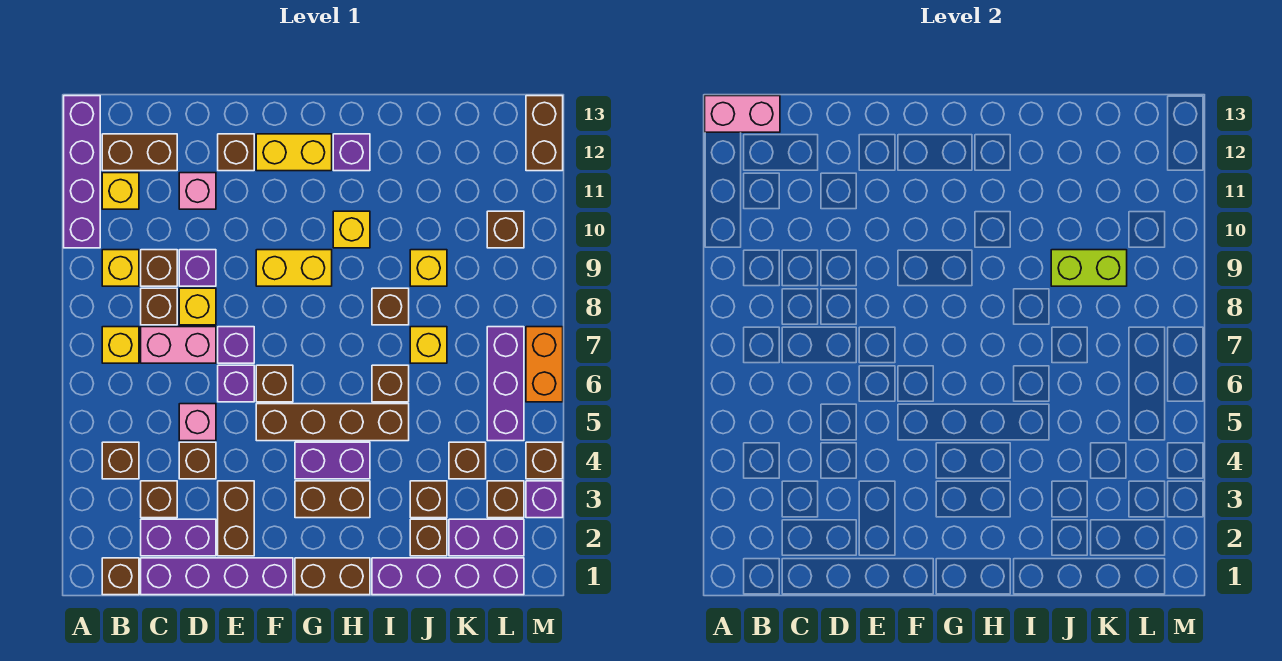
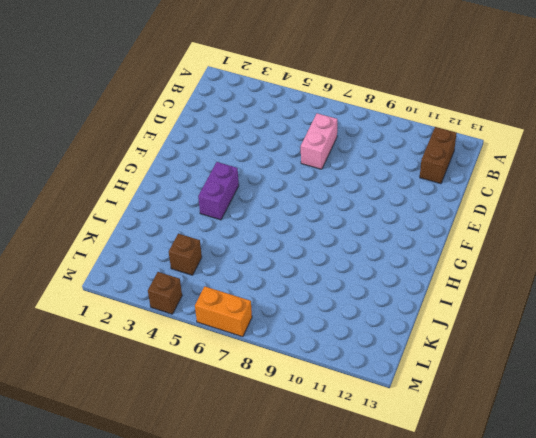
none -> purple brick A10:A13 level 1
none -> brown brick B1 level 1
none -> brown brick B4 level 1
none -> yellow brick B7 level 1

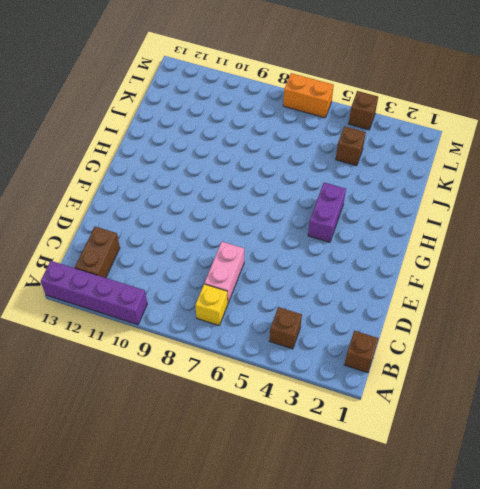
none -> yellow brick B9 level 1
none -> yellow brick B11 level 1
none -> purple brick C1:F1 level 1
none -> purple brick C2:D2 level 1

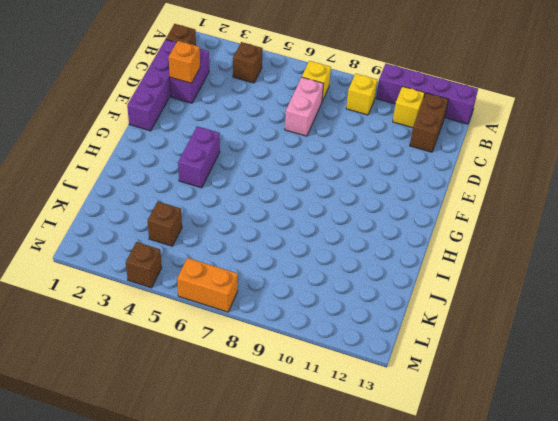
orange brick D2 level 2 -> none
none -> brown brick C3 level 1
none -> brown brick C8 level 1
none -> brown brick C9 level 1
none -> brown brick D4 level 1

